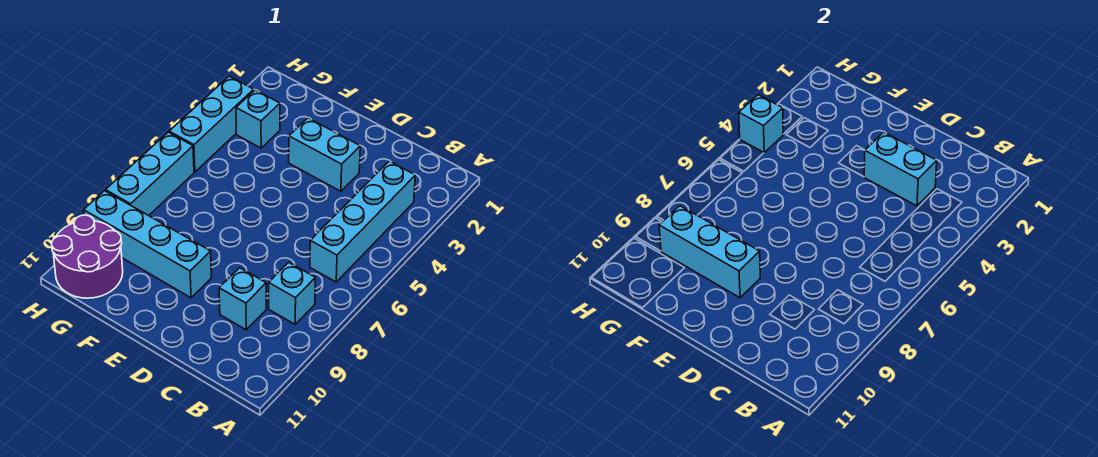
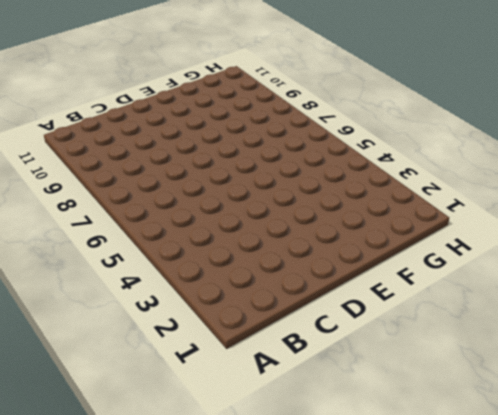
none -> cyan brick B3:B6 level 1
none -> cyan brick B8 level 1
none -> cyan brick C9 level 1

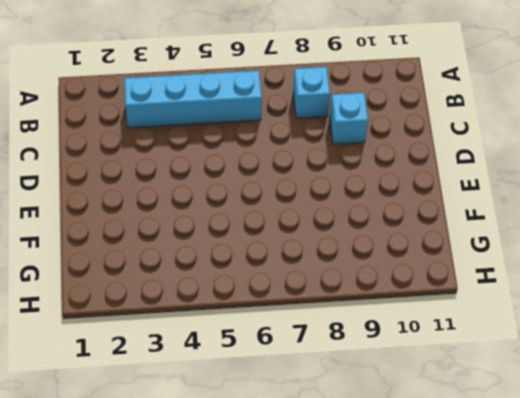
none -> cyan brick D3:E3 level 1
none -> cyan brick E9:H9 level 1
none -> cyan brick G3 level 1

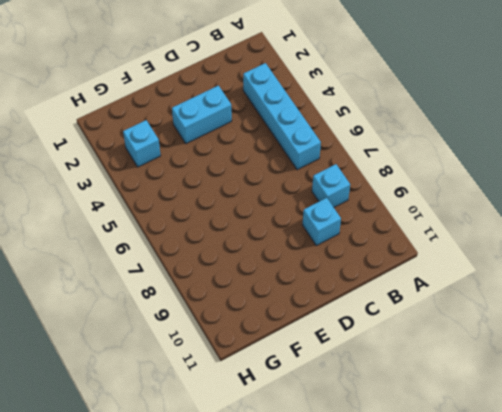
none -> cyan brick E9:H9 level 1
none -> purple round brick G10:H11 level 1
none -> cyan brick H3:H5 level 1

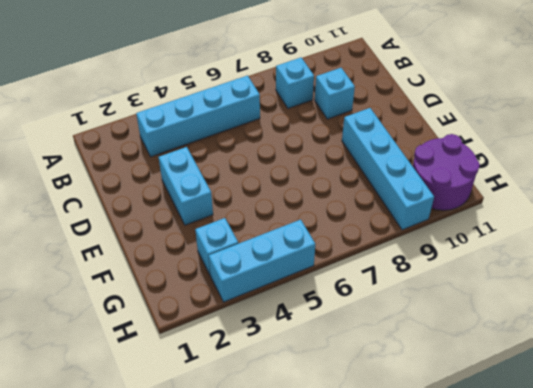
none -> cyan brick H6:H8 level 1
none -> cyan brick C3:D3 level 2
none -> cyan brick E9:G9 level 2

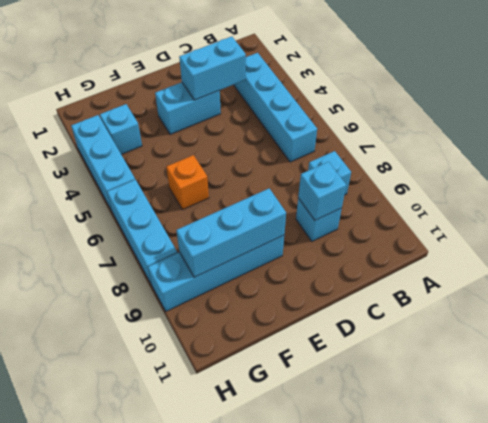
cyan brick C9 level 2 -> cyan brick H4 level 2
orange brick F6 level 1 -> none
none -> purple round brick G10:H11 level 1

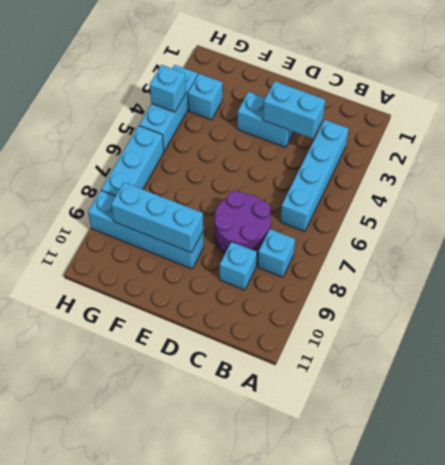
purple round brick C7:D8 level 1 -> purple round brick G10:H11 level 1

